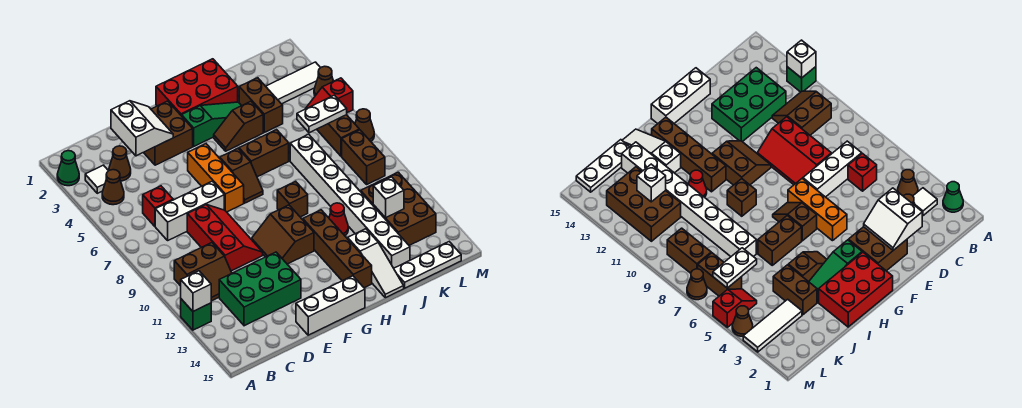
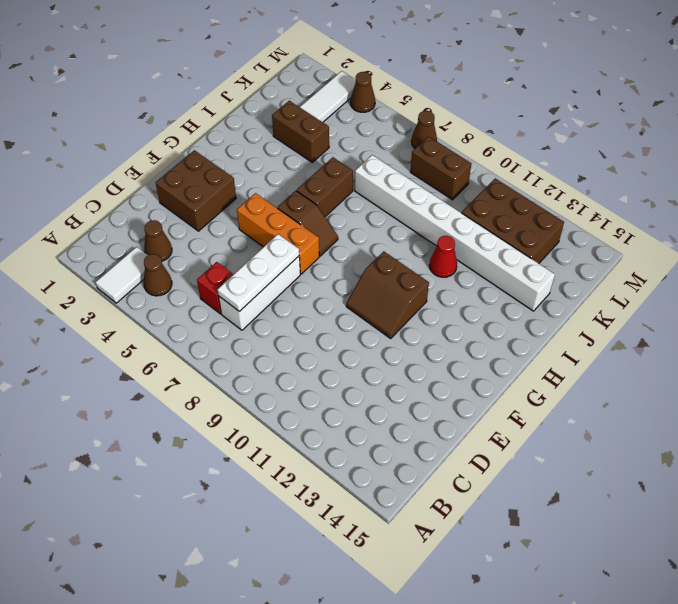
white tile A3:B3 level 1 -> white tile B3 level 1
white plate C7:E7 level 2 -> white plate J15:L15 level 1
none -> green cone A2 level 1
none -> green brick A12 level 1
none -> brown slope B10:C11 level 1 top 10
none -> green brick C12:E13 level 1

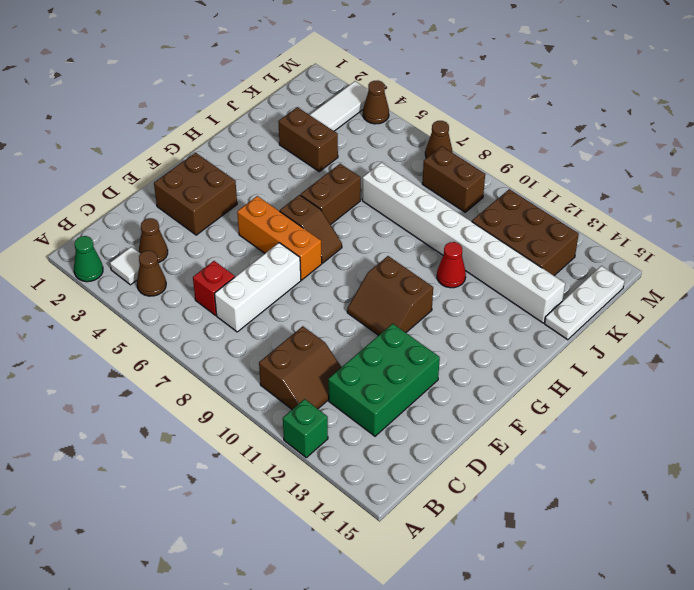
none -> red slope D8:E10 level 1 top D
none -> white brick E15:G15 level 1
none -> red brick G1:I2 level 1
none -> green slope G3:I3 level 1 top G

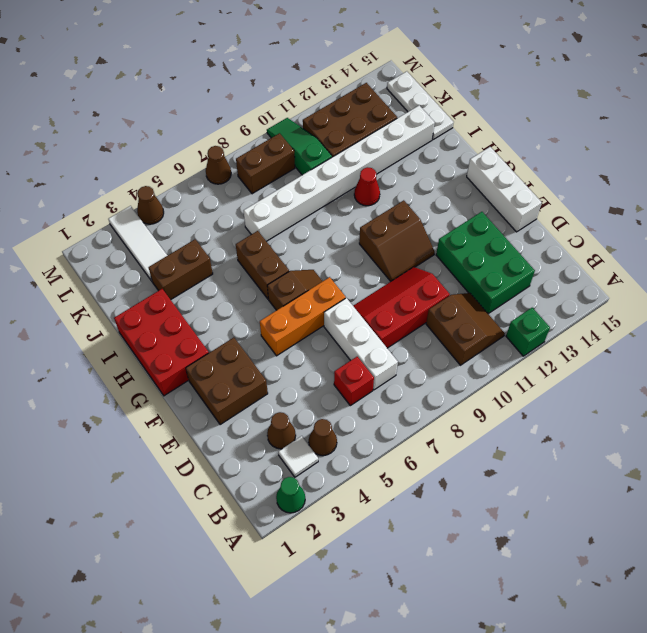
green slope K10:M10 level 1 top K -> green slope G3:I3 level 1 top G
none -> brown slope H4:I4 level 1 top I
none -> brown brick H9 level 1
none -> brown brick H11:H14 level 1
none -> white slope I13:I15 level 1 top 13

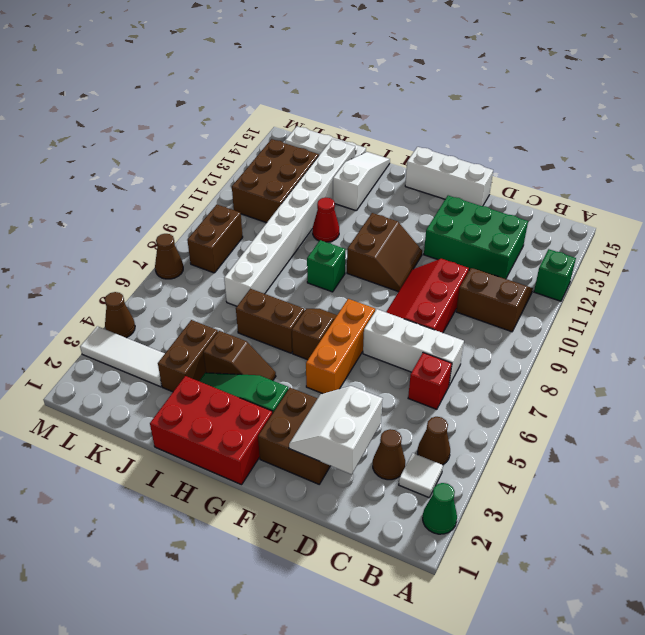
green brick H9 level 1 -> brown brick H9 level 1
none -> brown brick H11:H14 level 1
none -> red slope L5:M5 level 1 top M
none -> brown brick L6:L7 level 1
none -> white brick A12 level 2

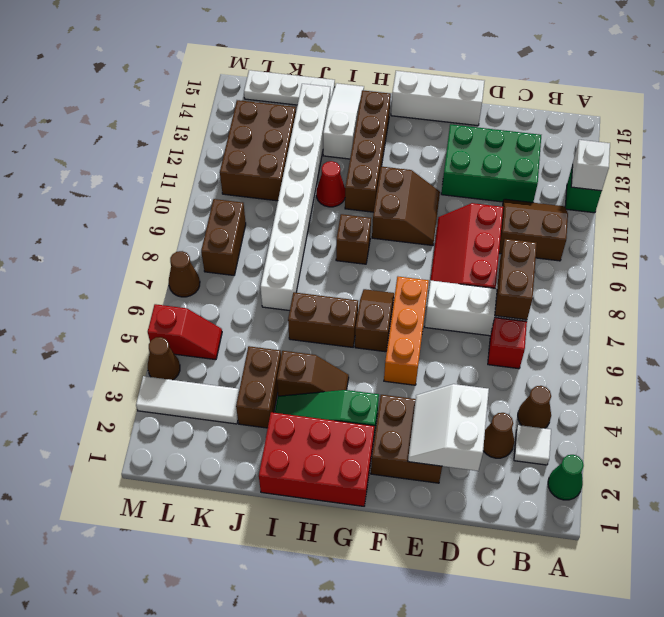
brown brick C7:C8 level 2 -> brown brick L6:L7 level 1
none -> white plate K6:L6 level 2
none -> white brick K12 level 2

